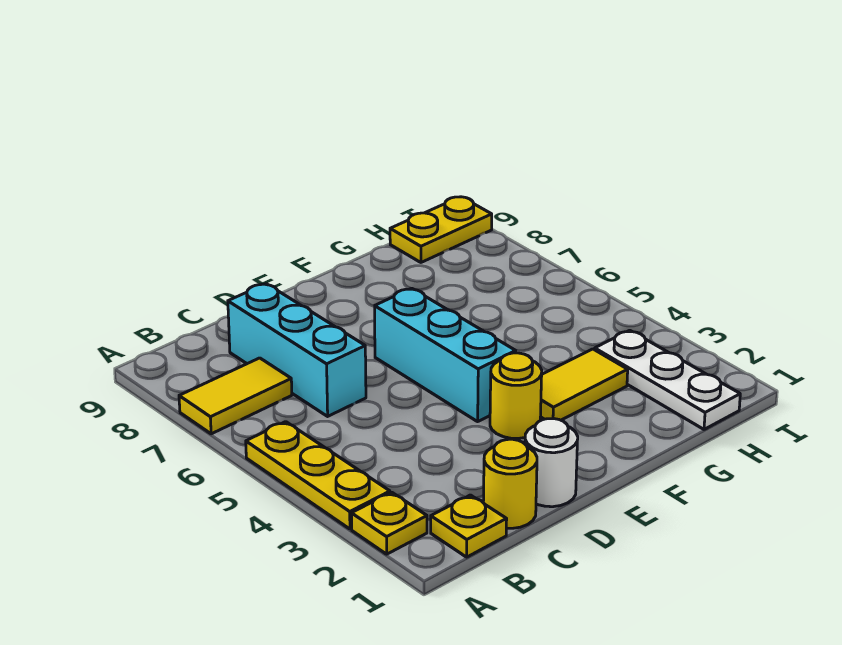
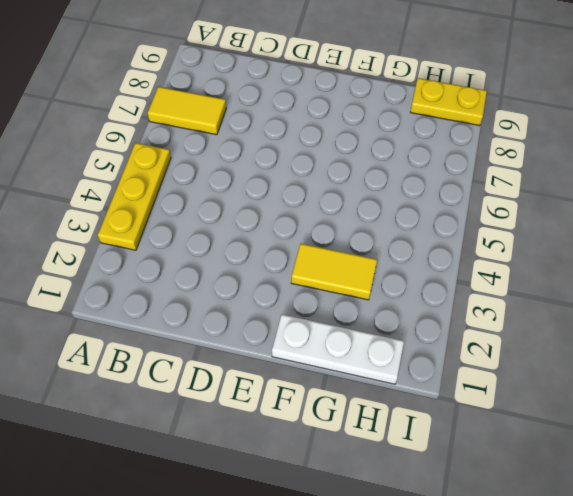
white plate F1:H1 level 1 -> white plate H1:H3 level 1
none -> yellow plate A2 level 1
none -> yellow plate B1 level 1
none -> yellow round brick C1 level 1

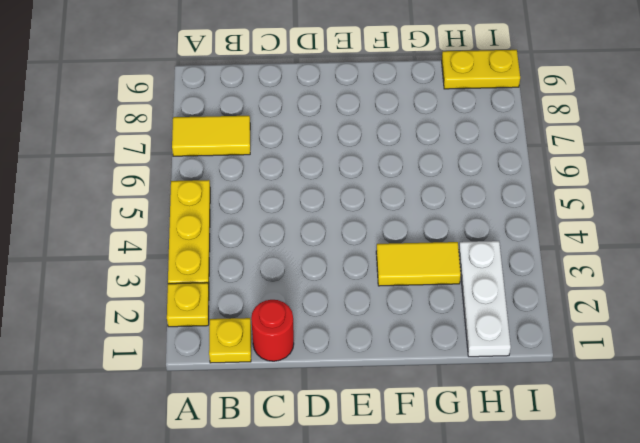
red round brick C1 level 1 -> yellow round brick C1 level 1
none -> cyan brick C6:C8 level 1
none -> white round brick D1 level 1
none -> yellow round brick E3 level 1

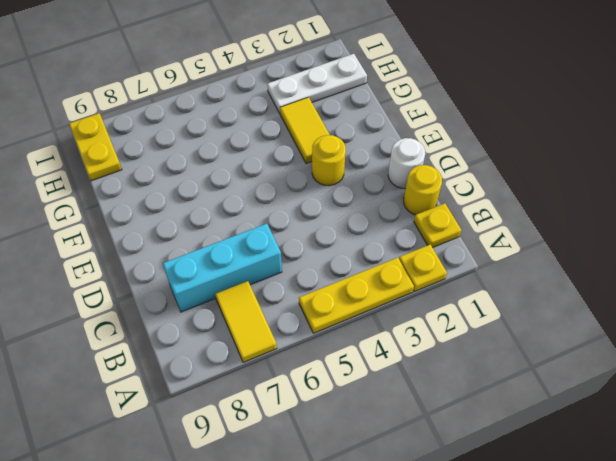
none -> cyan brick E4:E6 level 1

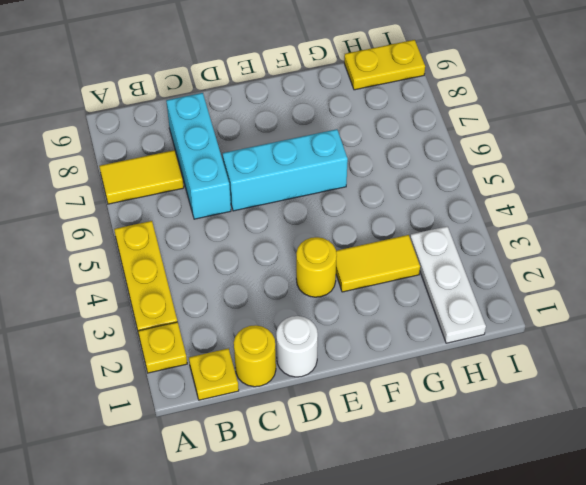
cyan brick D6:F6 level 1 -> cyan brick E4:E6 level 1

